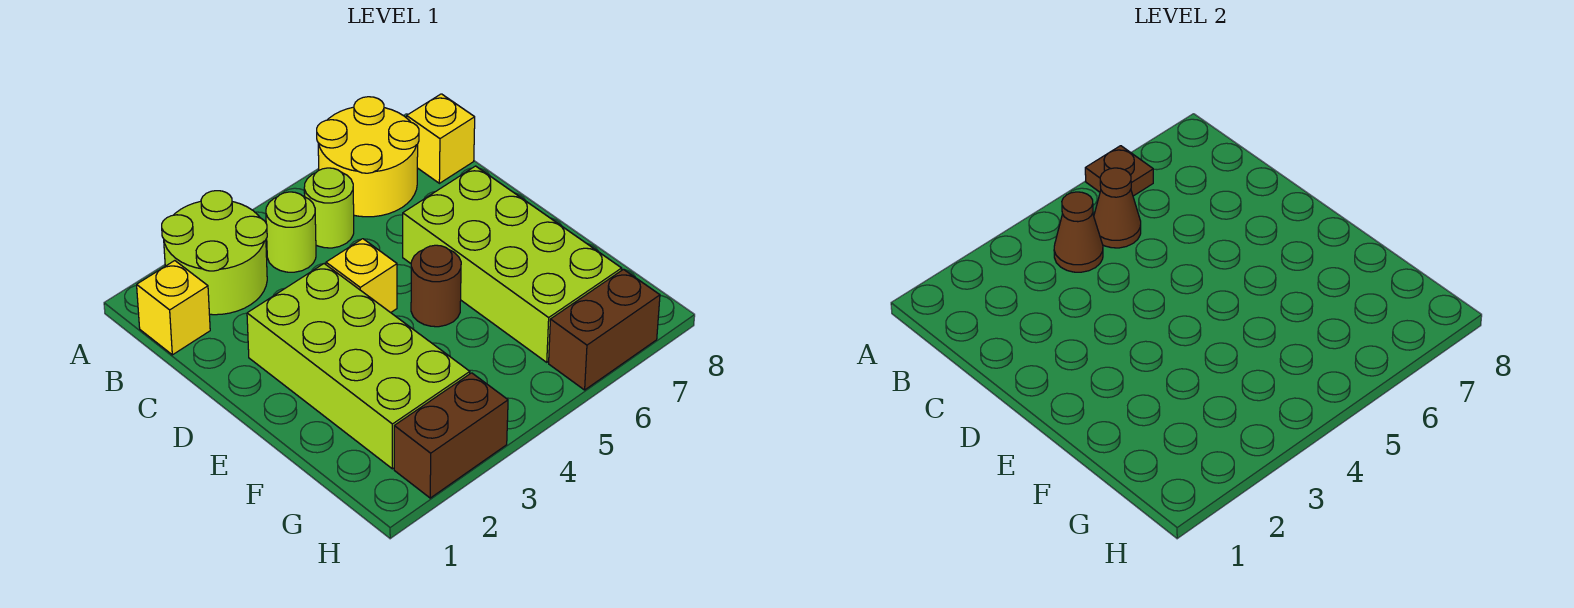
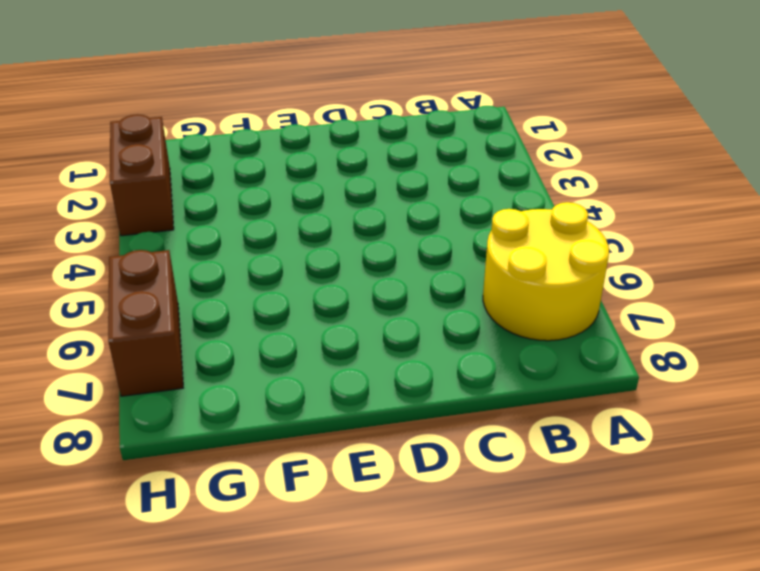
none -> lime round brick A2:B3 level 1
none -> yellow brick B1 level 1
none -> lime round brick B4 level 1

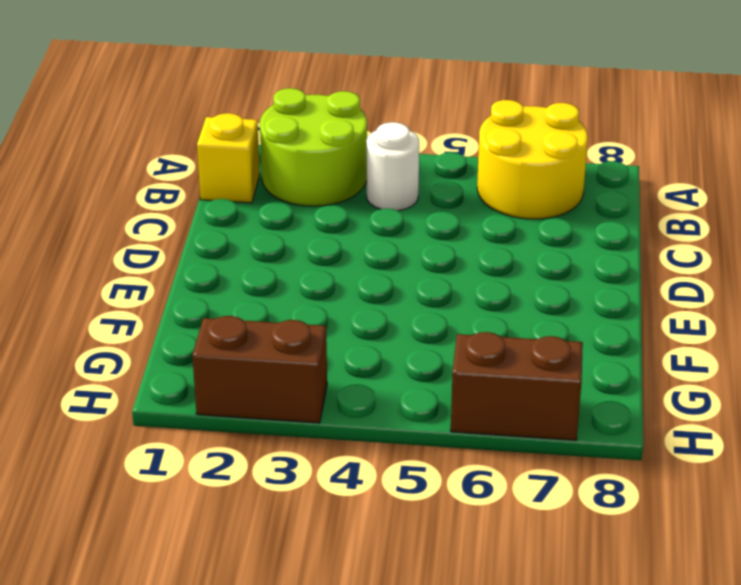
white round brick B4 level 1 -> lime round brick B4 level 1
none -> lime round brick B5 level 1
none -> yellow brick B8 level 1
none -> lime brick D2:G3 level 1

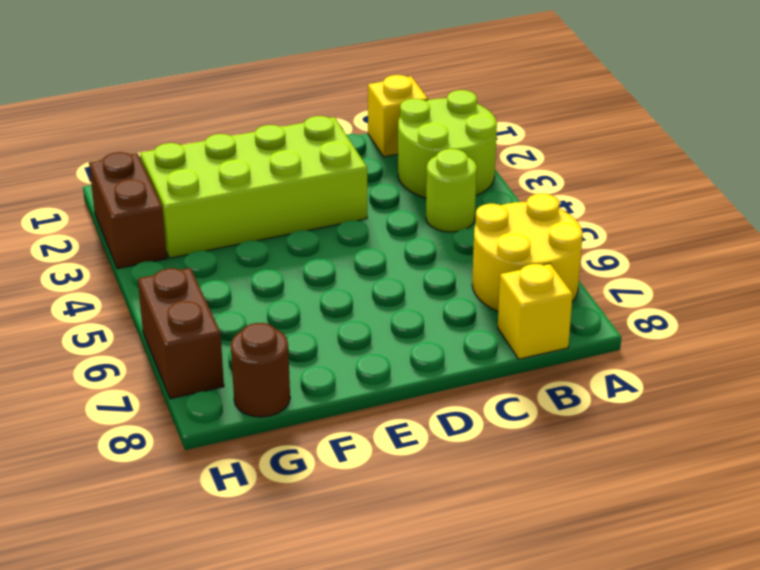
brown round brick G8 level 1 -> brown round brick E5 level 1
none -> lime round brick B5 level 1
none -> yellow brick D4 level 1
none -> lime brick D6:G7 level 1

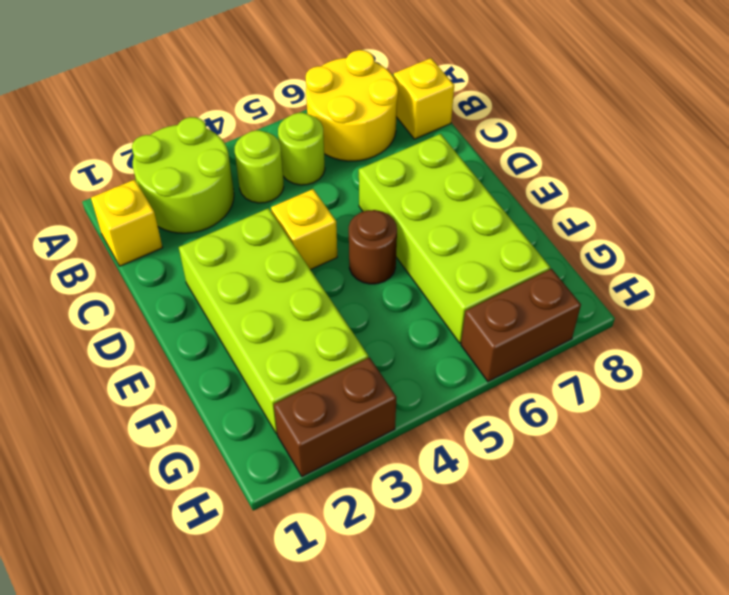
none -> brown plate A6 level 2
none -> brown cone B4 level 2
none -> brown cone B5 level 2

